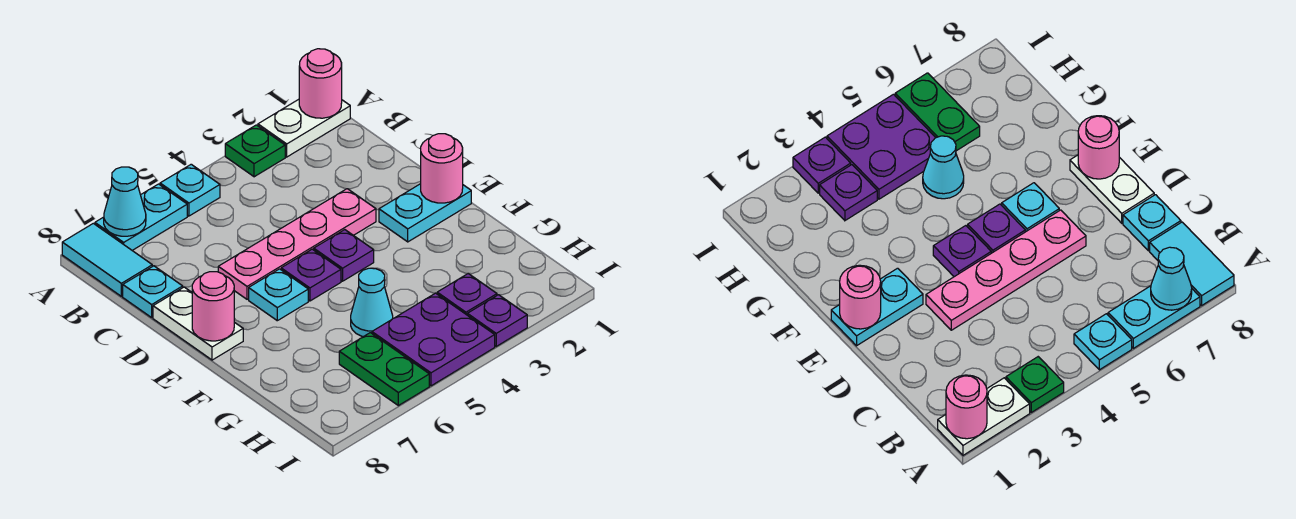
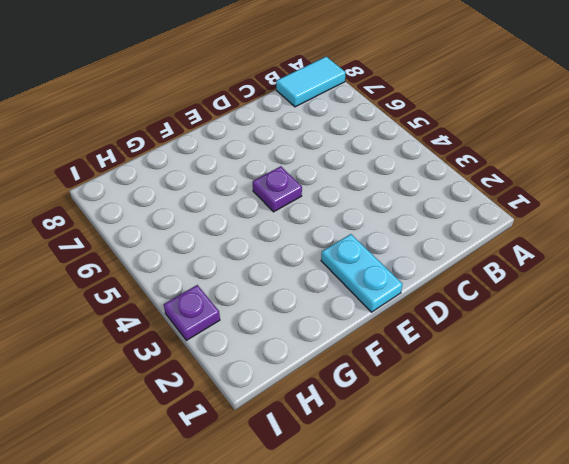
none -> white plate A1:A2 level 1
none -> green plate A3 level 1
none -> cyan plate A5 level 1

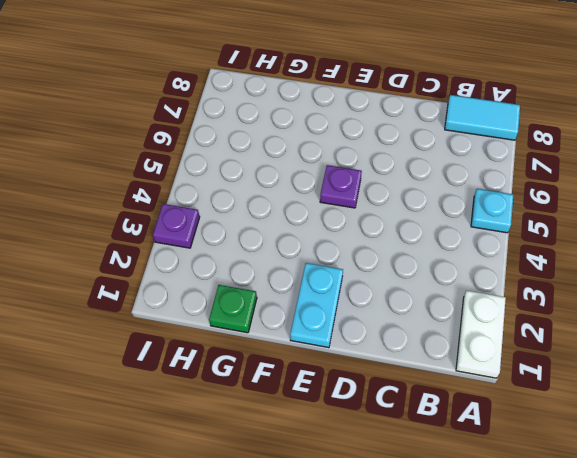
green plate G1 level 1 -> green plate A3 level 1
none -> cyan plate A6:A7 level 1
none -> cyan plate C8 level 1
none -> pink plate D3:D6 level 1

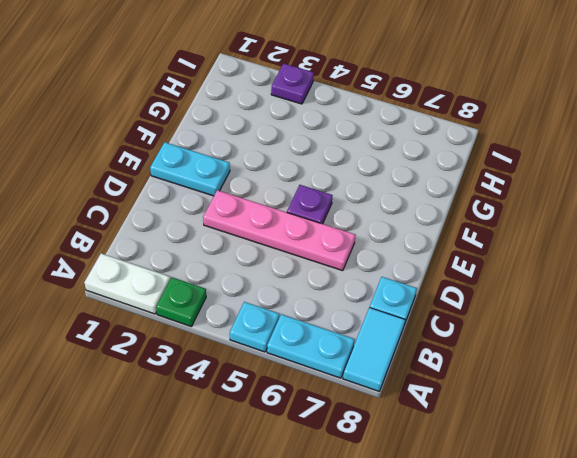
none -> white plate D8:E8 level 1
none -> purple plate E4 level 1
none -> cyan plate E6 level 1

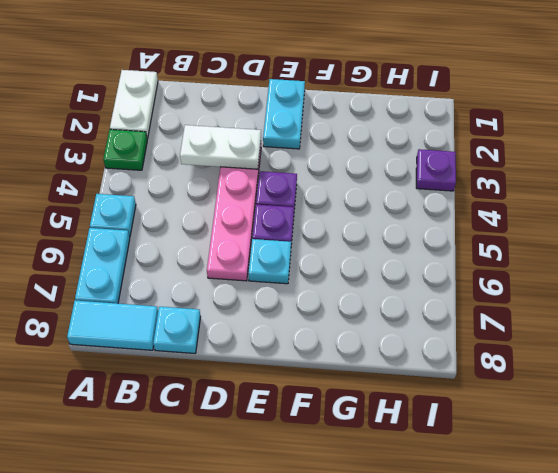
white plate C3:D3 level 2 -> white plate D8:E8 level 1
none -> cyan cone G5 level 1
none -> purple plate H3 level 1
none -> purple plate H4:I5 level 1

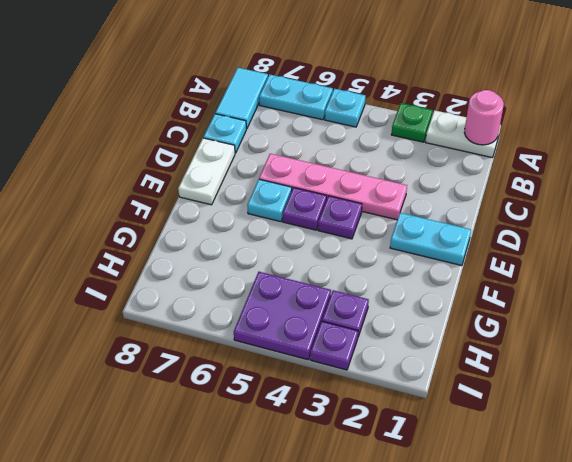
none -> cyan cone G5 level 1
none -> green plate H6:I6 level 1
none -> cyan cone A7 level 2

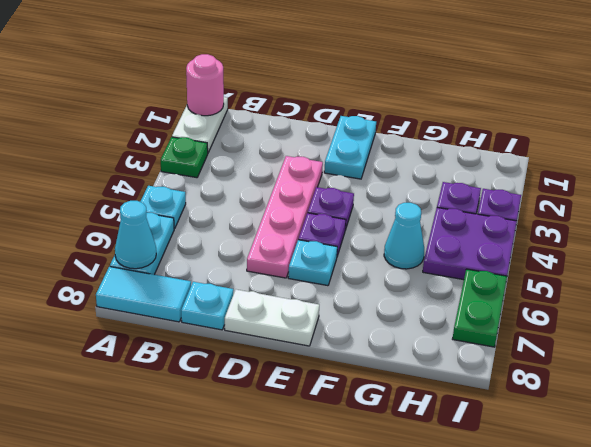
green plate I6:I7 level 1 -> green plate H6:I6 level 1
none -> pink round brick E1 level 2
none -> pink round brick E8 level 2

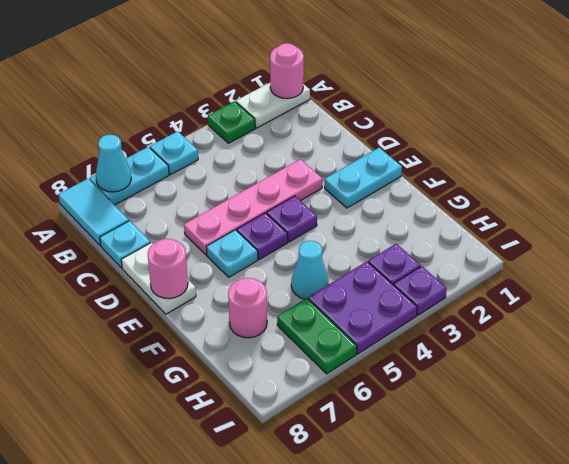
pink round brick G7 level 1 -> pink round brick E1 level 2

